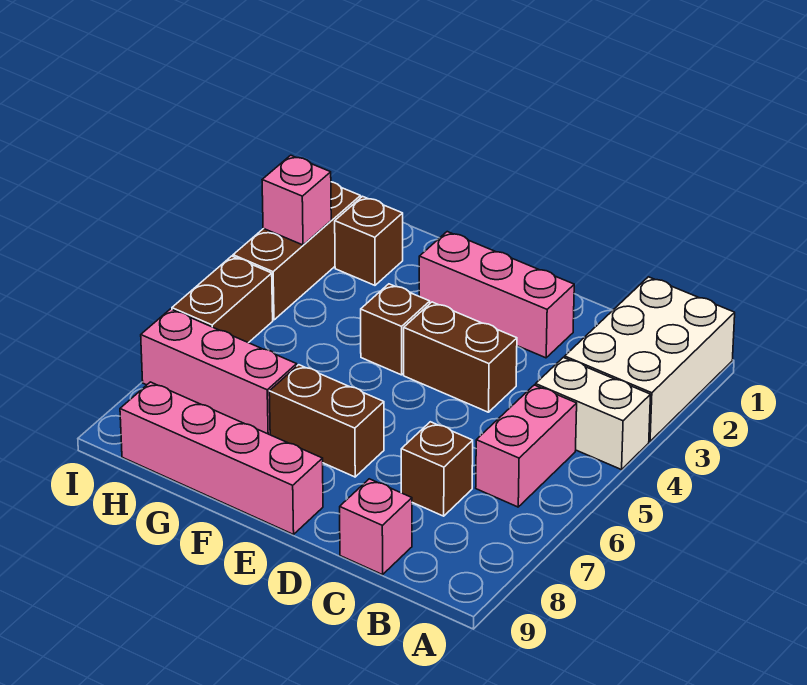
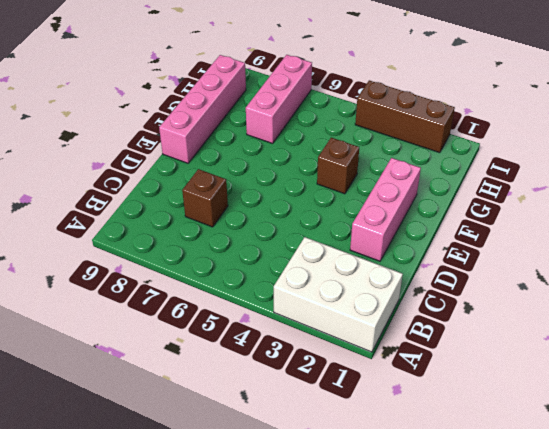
none -> white brick A4:B4 level 1
none -> pink brick B5:B6 level 1
none -> pink brick C9 level 1

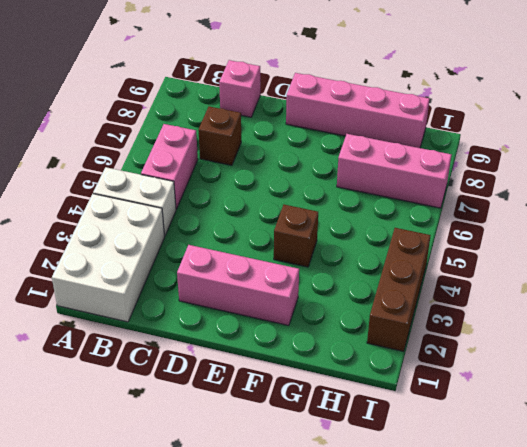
none -> brown brick D4:E4 level 1
none -> brown brick E7:F7 level 1
none -> brown brick H2 level 1

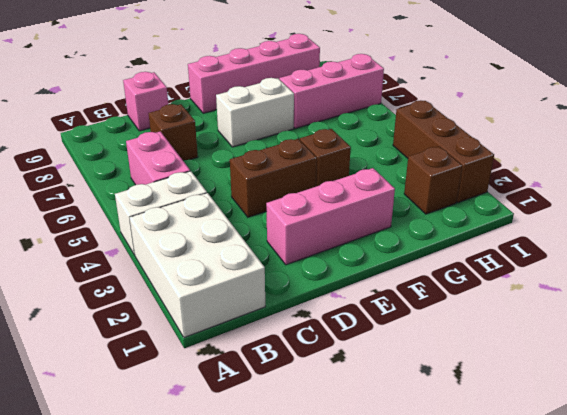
white brick E7:F7 level 1 -> brown brick E7:F7 level 1
none -> brown brick I5:I6 level 1
none -> pink brick I3 level 2

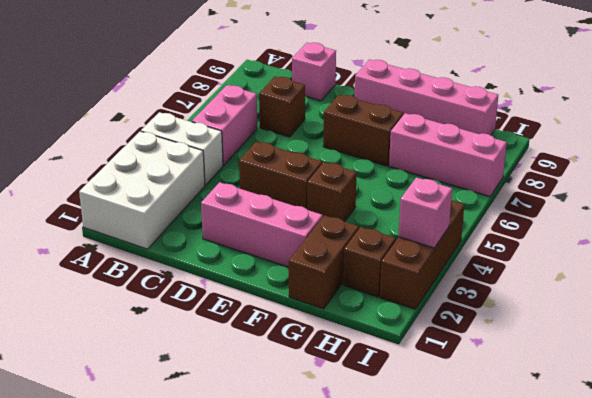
brown brick G1:G2 level 1 -> brown brick I5:I6 level 1

